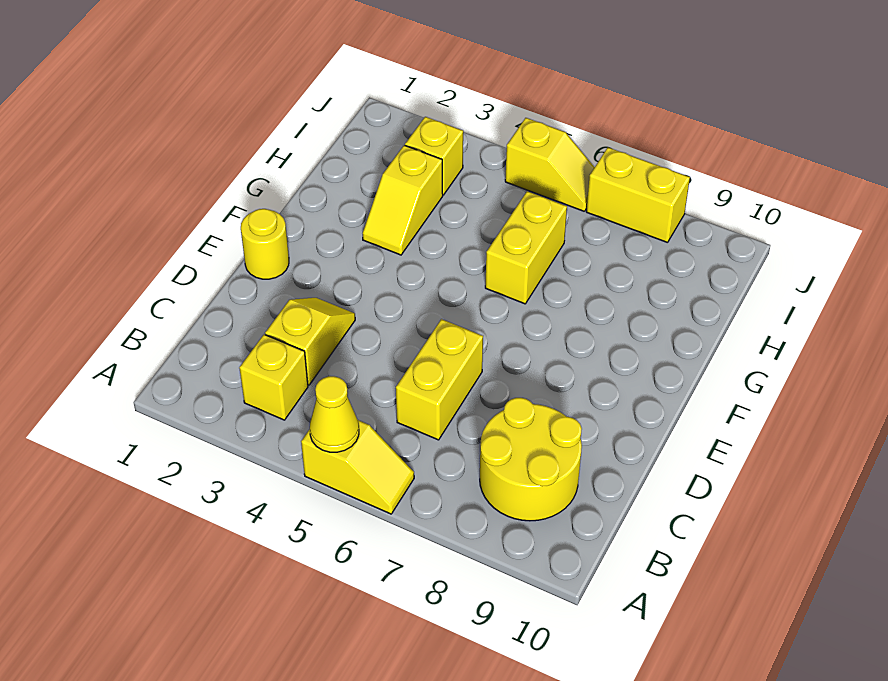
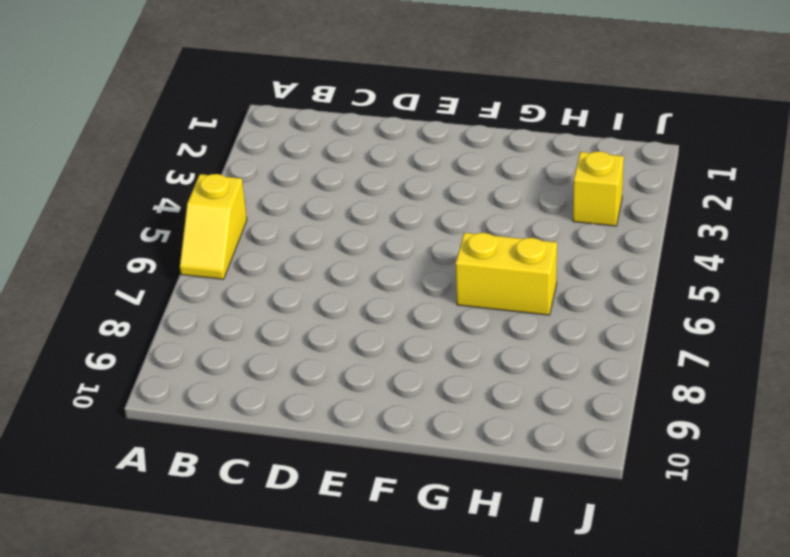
none -> yellow brick B3 level 1
none -> yellow round brick B8:C9 level 1
none -> yellow slope C3:D3 level 1 top C

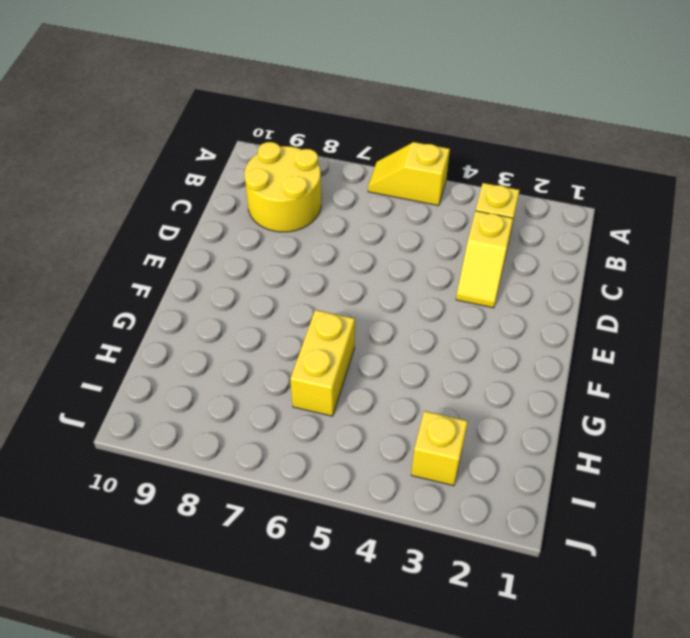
none -> yellow brick C6:D6 level 1
none -> yellow round brick E1 level 1
none -> yellow slope G3:H3 level 1 top H

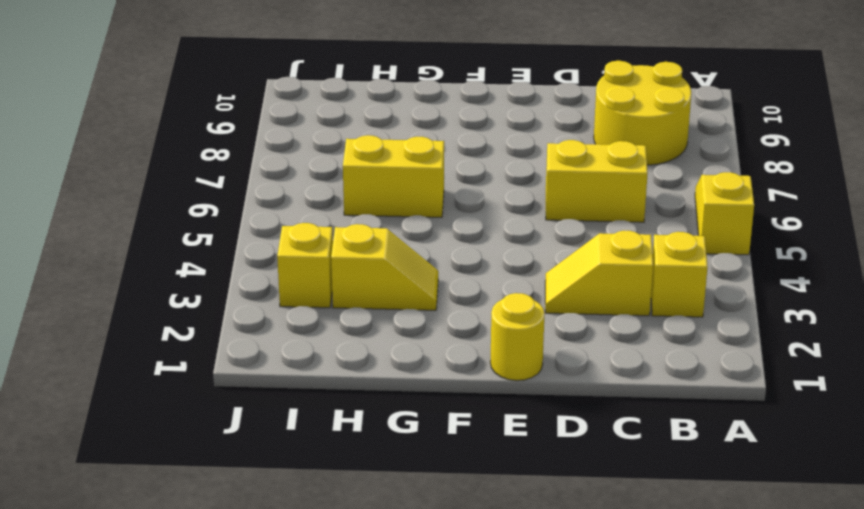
none -> yellow slope J5:J6 level 1 top 5
none -> yellow brick J7:J8 level 1
none -> yellow cone A5 level 2

